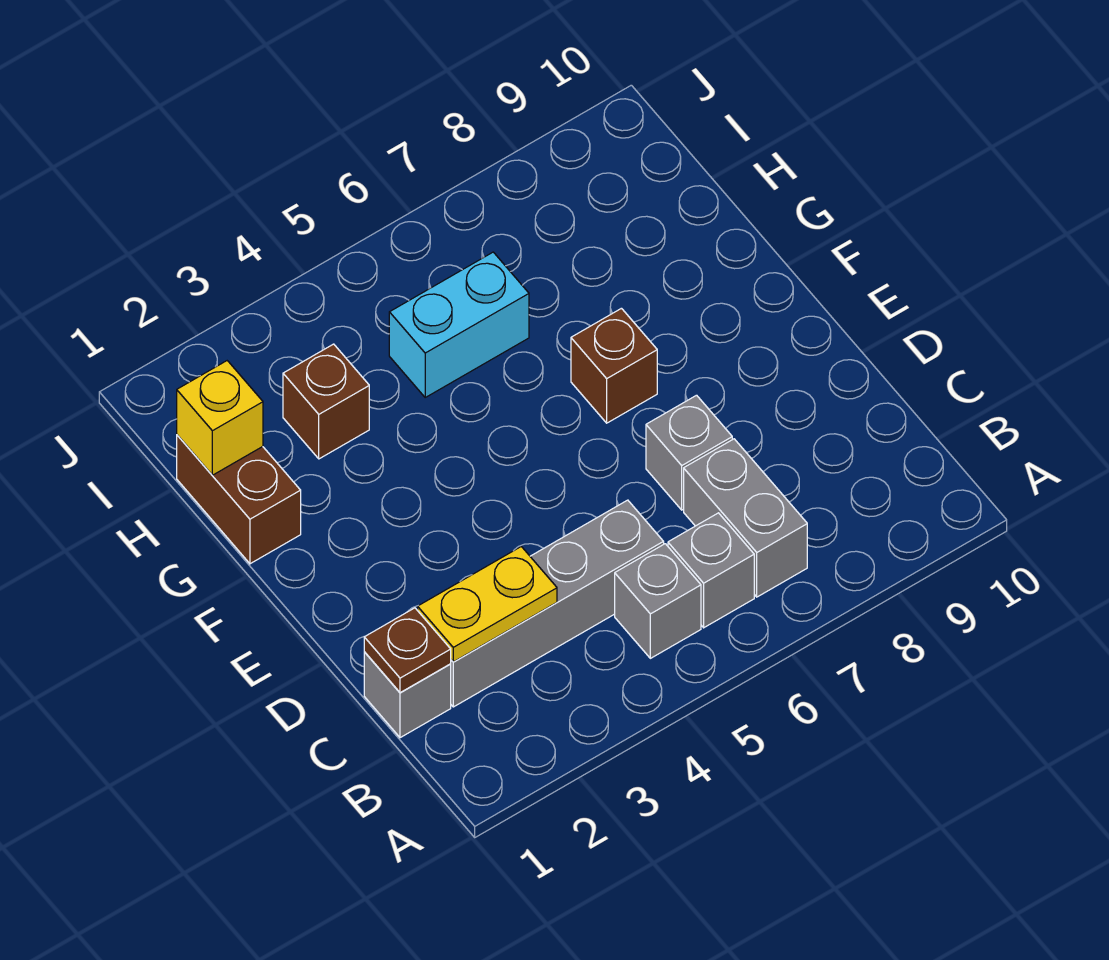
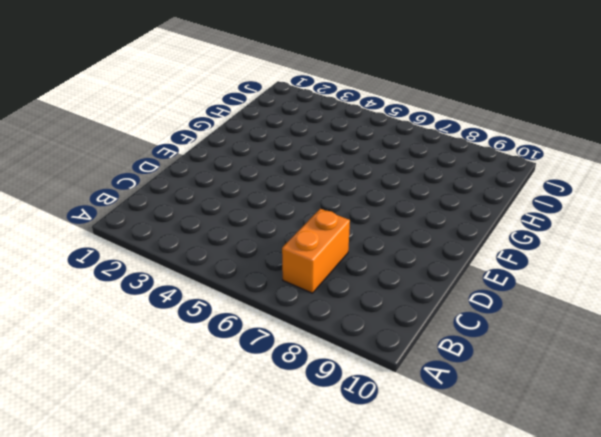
orange brick B7:C7 level 1 -> grey brick B7:C7 level 1
none -> grey brick B5 level 1
none -> grey brick B6 level 1
none -> grey brick C1 level 1

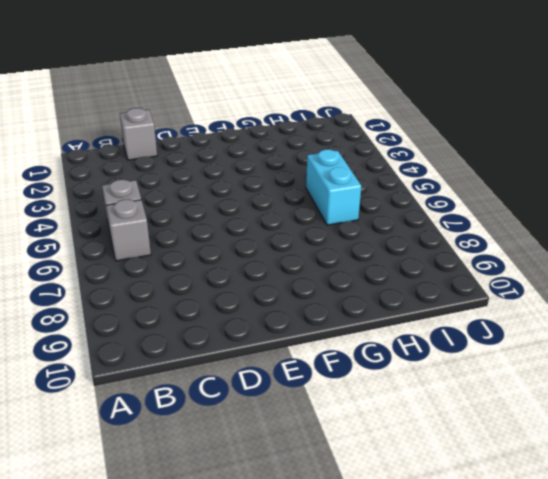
none -> grey brick B7:C7 level 1
none -> grey brick C2:C5 level 1
none -> grey brick D7 level 1

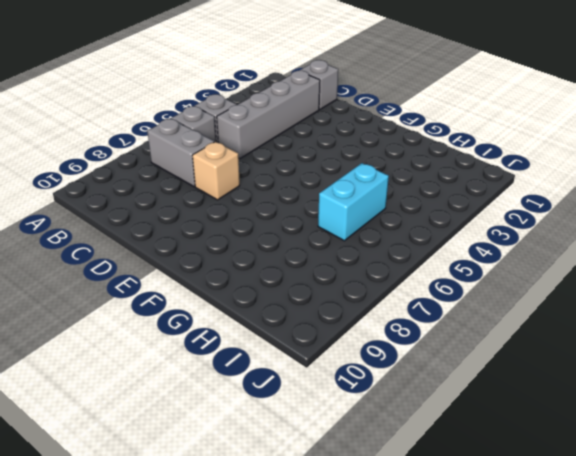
tan brick D7 level 1 -> grey brick D7 level 1
none -> brown brick F7 level 1
none -> brown brick G1:H1 level 1
none -> brown brick H3 level 1

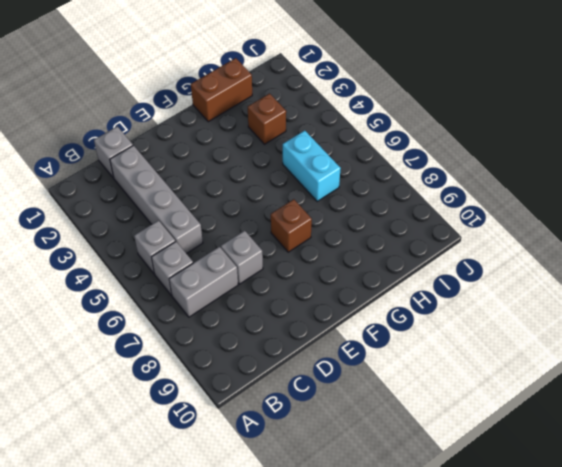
none -> brown plate C1 level 2
none -> yellow plate C2:C3 level 2
none -> yellow brick H1 level 2

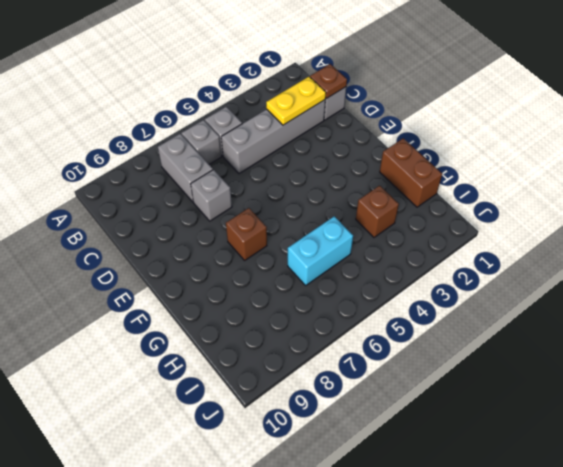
none -> yellow brick H1 level 2

